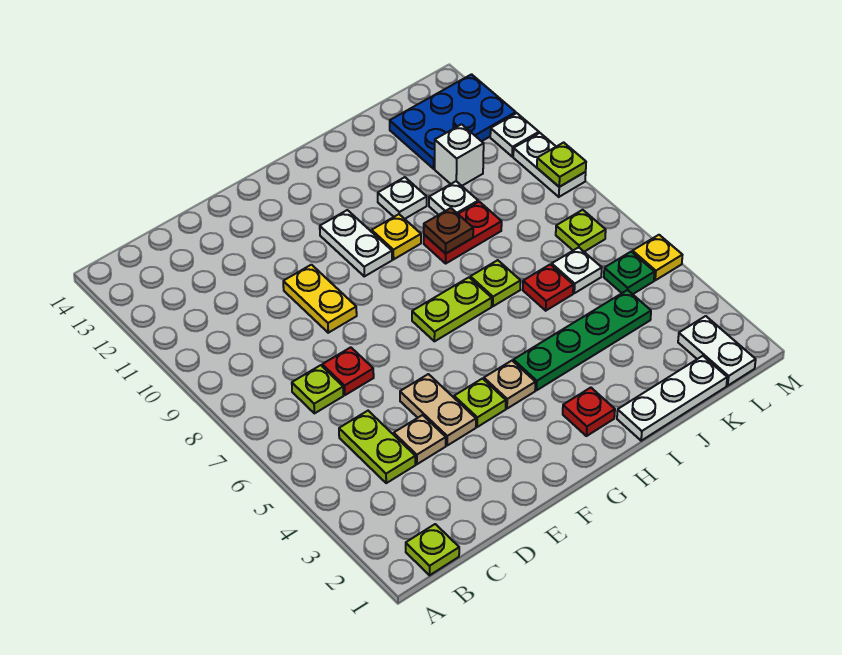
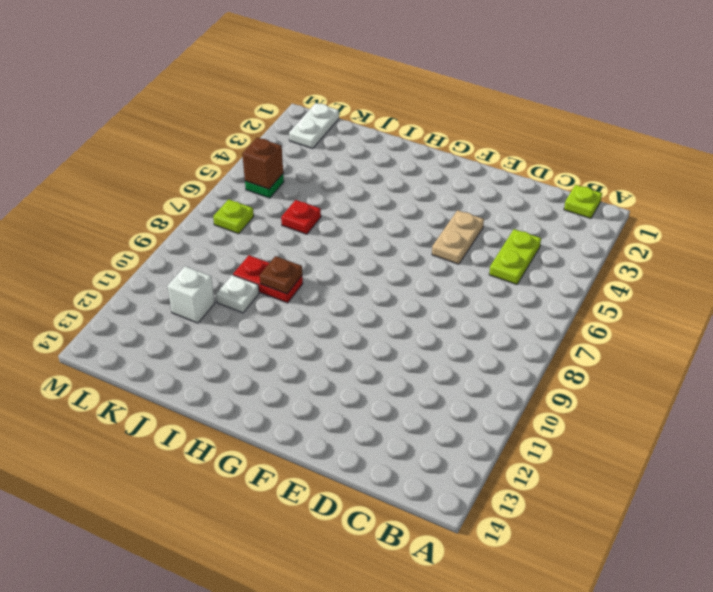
brown brick L5 level 2 -> none
none -> lime plate C7 level 1
none -> tan plate D4 level 1
none -> red plate D7 level 1
none -> yellow plate E9:E10 level 1

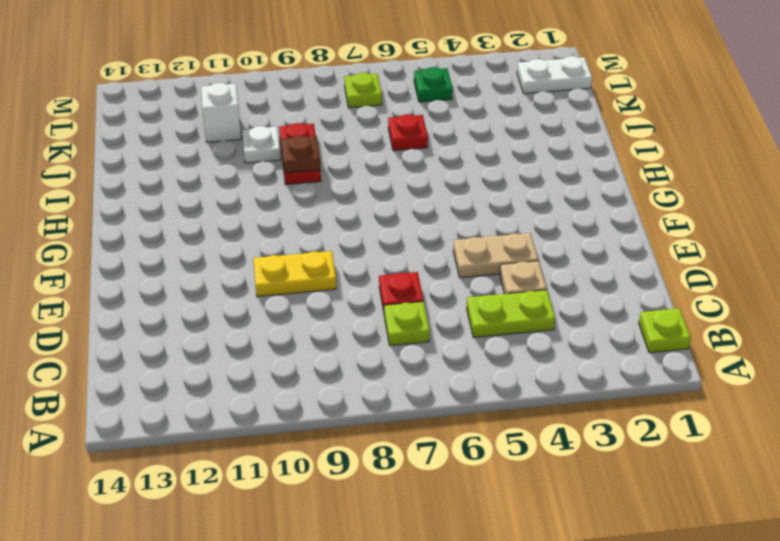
none -> lime plate F4 level 1
none -> tan plate G4 level 1
none -> lime plate G7:H7 level 1
none -> white plate G10:G11 level 1

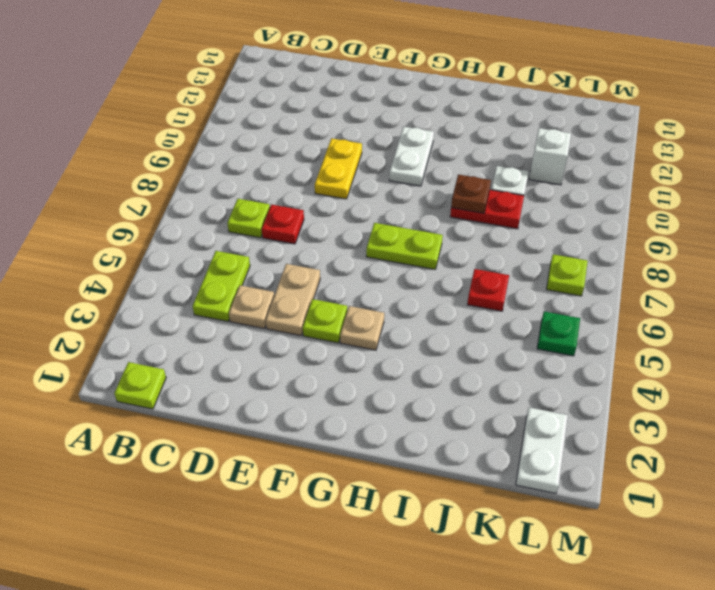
none -> red plate H2 level 1
none -> green plate H4:K4 level 1
none -> yellow plate H10 level 1
none -> white plate I1:K1 level 1

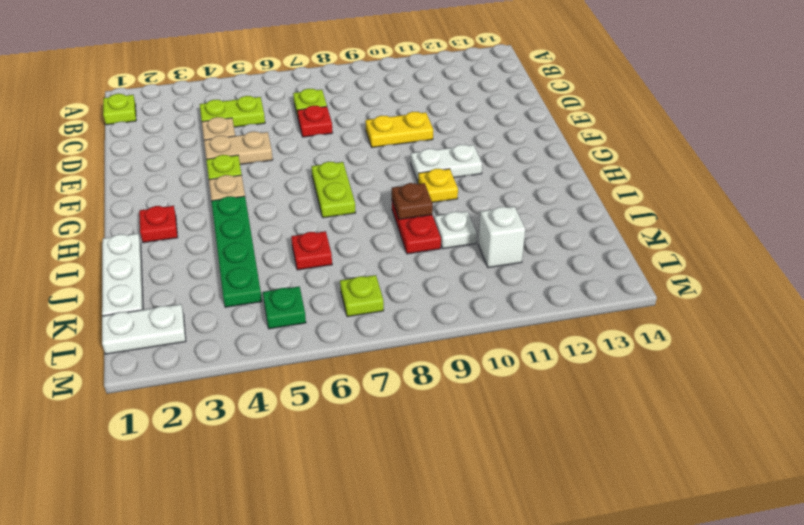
none -> lime plate I7 level 1
none -> white plate I11 level 1
none -> white plate K6 level 1
none -> blue plate K12:M13 level 1

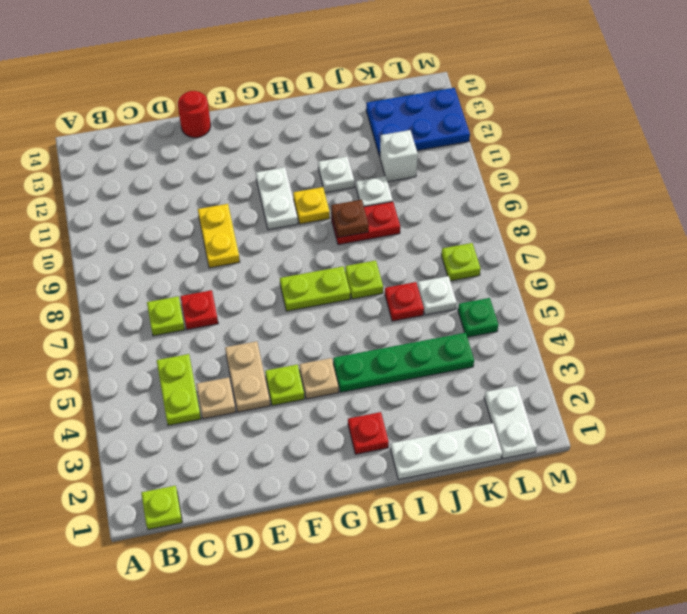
red round brick E14 level 1 -> none
none -> yellow plate M5 level 1
none -> white plate M9:M10 level 1
none -> white plate M11 level 1
none -> lime plate M9 level 2

